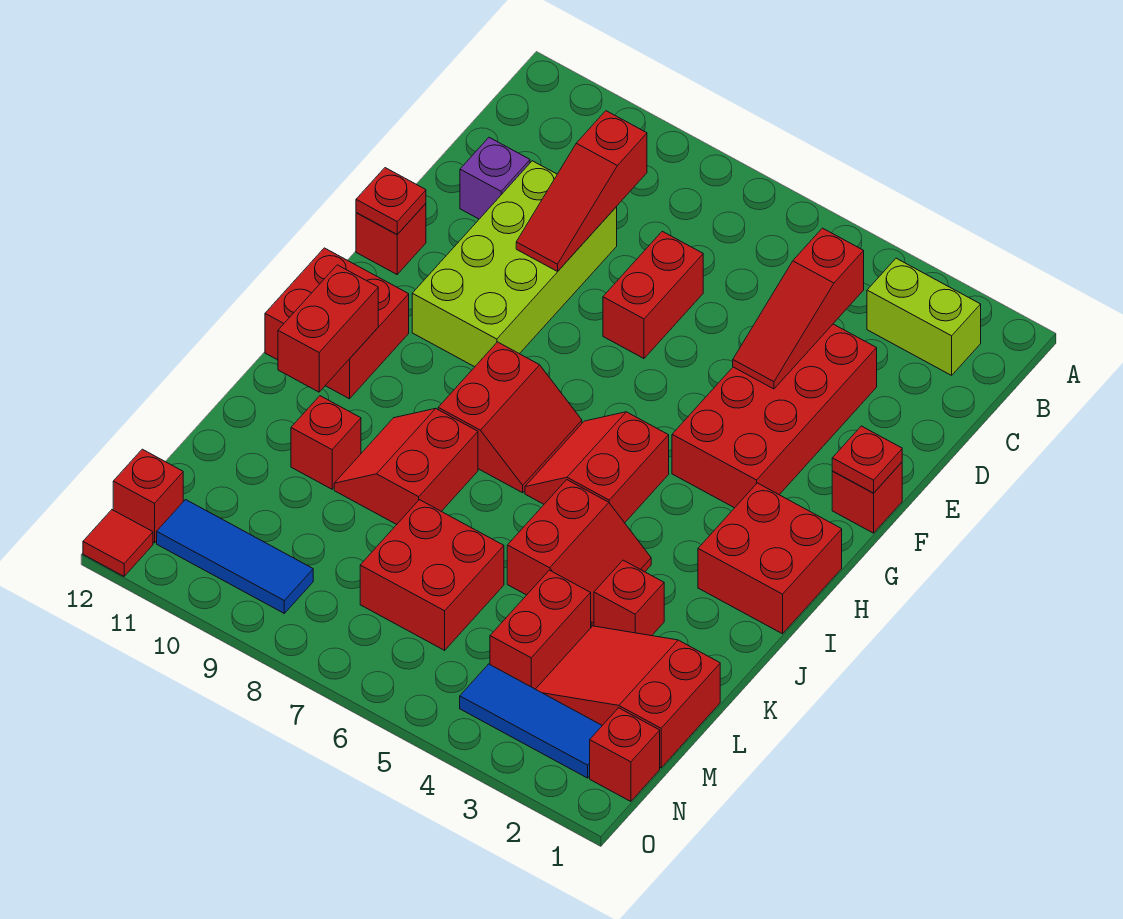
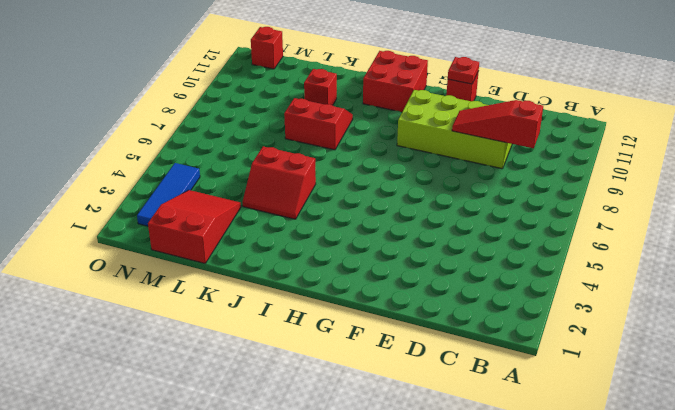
none -> lime brick B2:B3 level 1
none -> red brick D3:G4 level 1
none -> red brick D7:E7 level 1

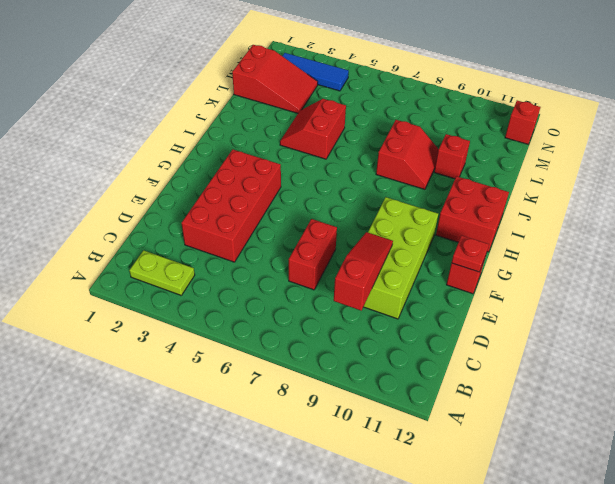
lime plate B2:B3 level 1 -> lime brick B2:B3 level 1
none -> purple brick D11 level 1
none -> red brick F1 level 1
none -> red brick H1:I2 level 1

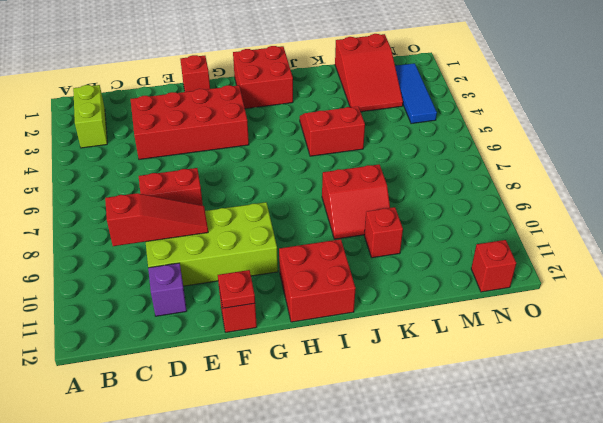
none -> red slope H5:I6 level 1 top 5
none -> red slope H7:I8 level 1 top 8
none -> red brick K3 level 1

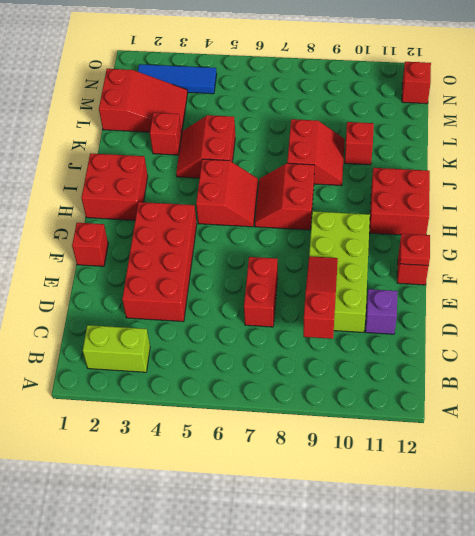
none -> red brick L4:M4 level 1
none -> red brick L6:M7 level 1
none -> red brick N1 level 1

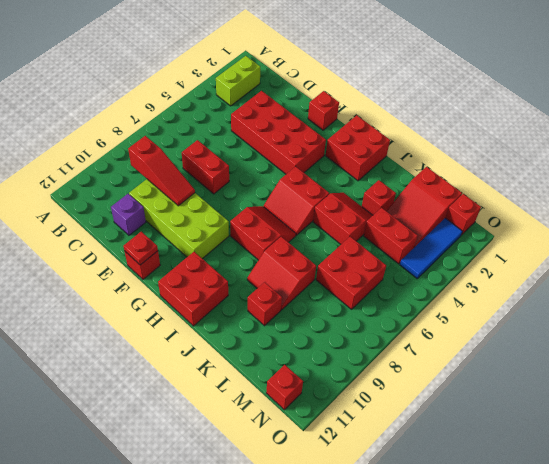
none -> blue tile N9:N11 level 1
none -> red tile O12 level 1
none -> red slope C4:E4 level 2 top C

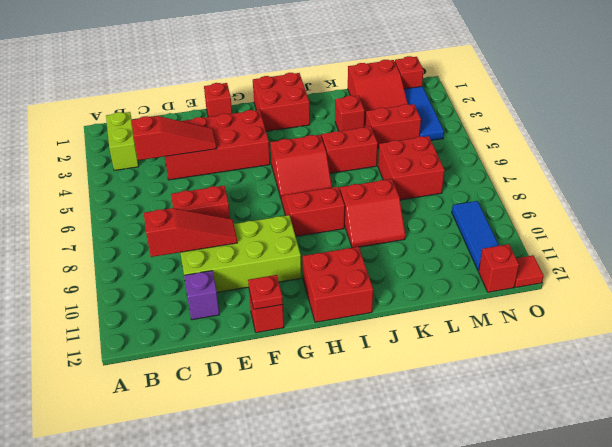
none -> red brick K10 level 1
none -> red plate F1 level 2
none -> red brick I11:J11 level 2

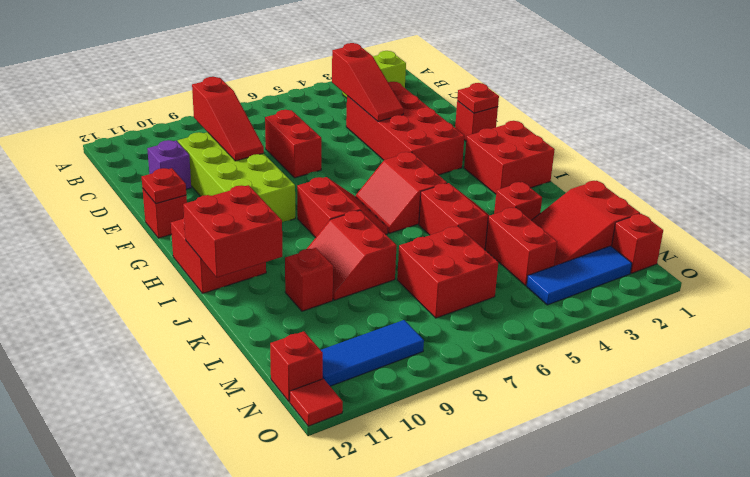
red brick I11:J12 level 2 -> red brick I11:J11 level 2

